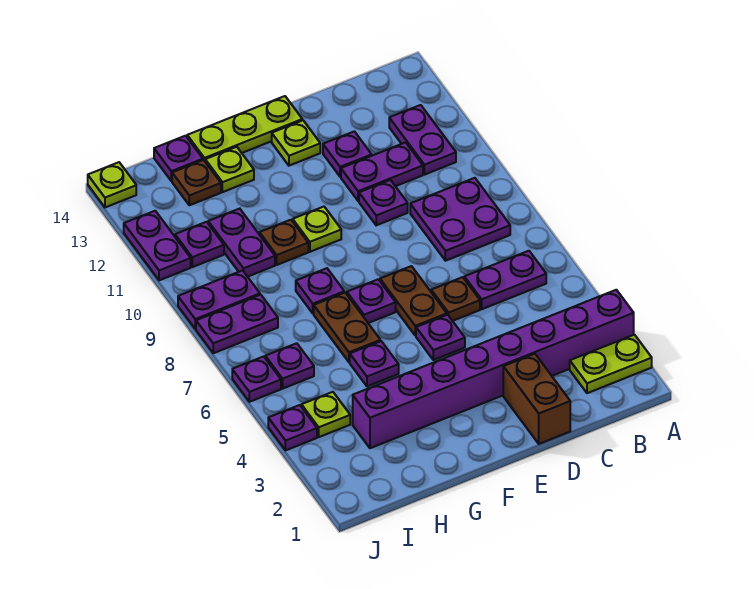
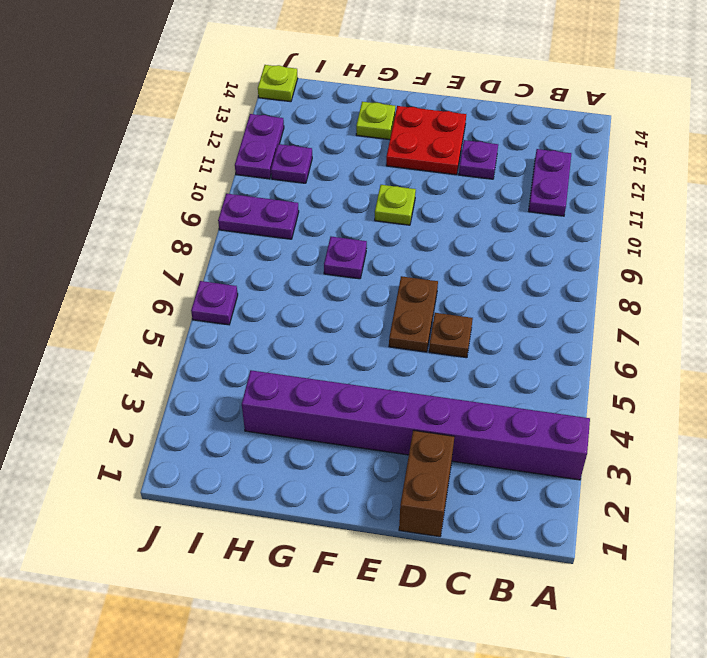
red plate E12:F13 level 1 -> lime plate E13 level 1
none -> lime plate A2:B2 level 1
none -> purple plate B6:C6 level 1
none -> purple plate B8:C9 level 1
none -> purple plate C11:D11 level 1

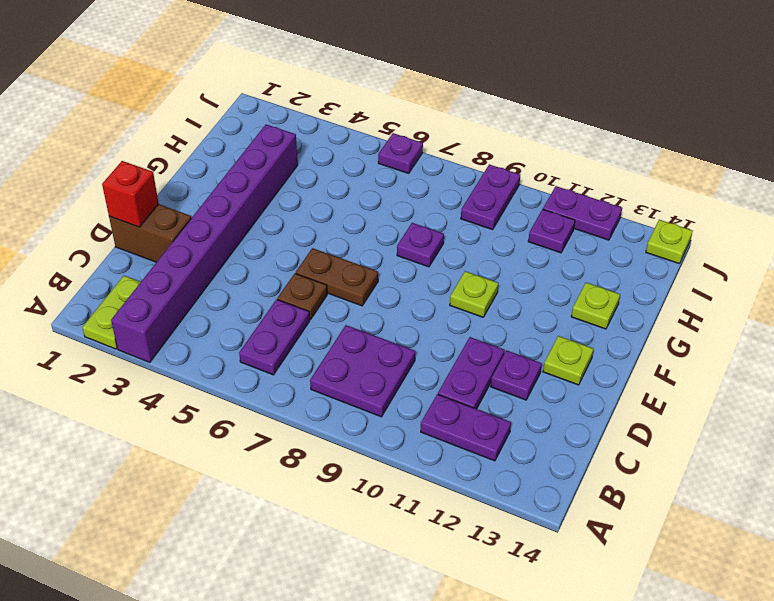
red brick D1 level 2 -> none
none -> purple plate D10 level 1
none -> purple plate E5 level 1
none -> lime plate E14:G14 level 1
none -> purple plate F7 level 1

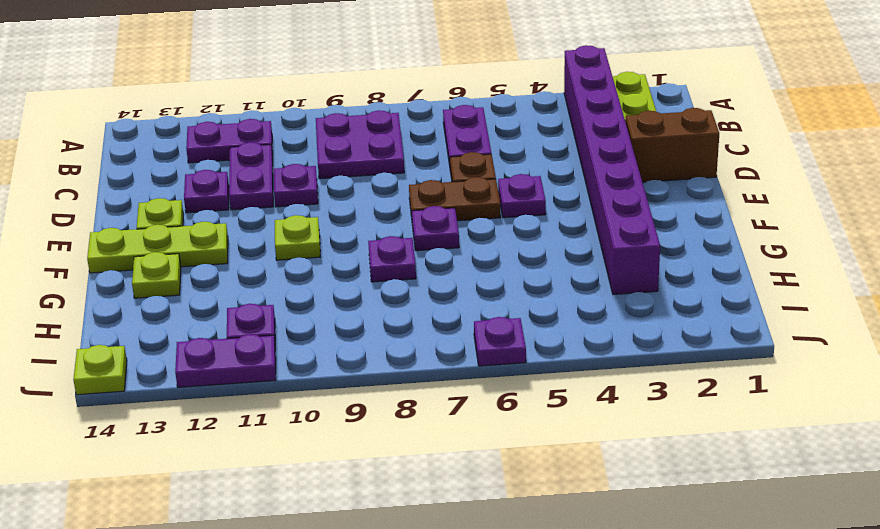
lime plate F12:F14 level 1 -> lime plate E14:G14 level 1
none -> purple plate G5 level 1
none -> brown plate G6:G7 level 1
none -> brown plate G10 level 1
none -> purple plate H10:H11 level 1

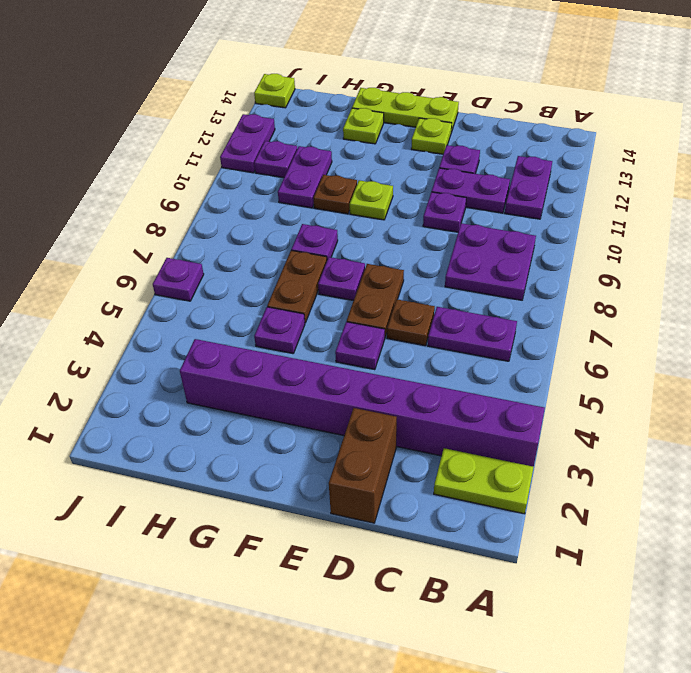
none -> brown plate H13 level 1
none -> purple plate H14 level 1
none -> lime plate I4 level 1
none -> purple plate I6 level 1

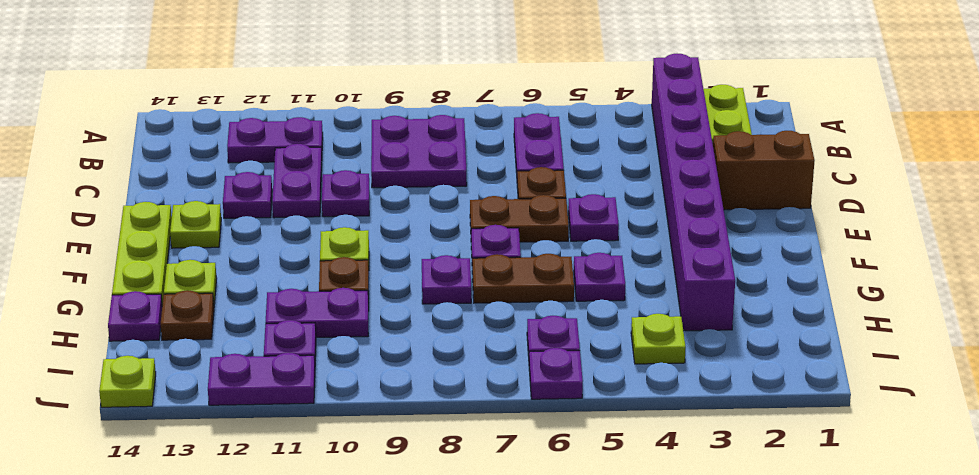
none -> purple plate I8:J8 level 1
none -> purple plate I9:J9 level 1
none -> purple plate J4 level 1

